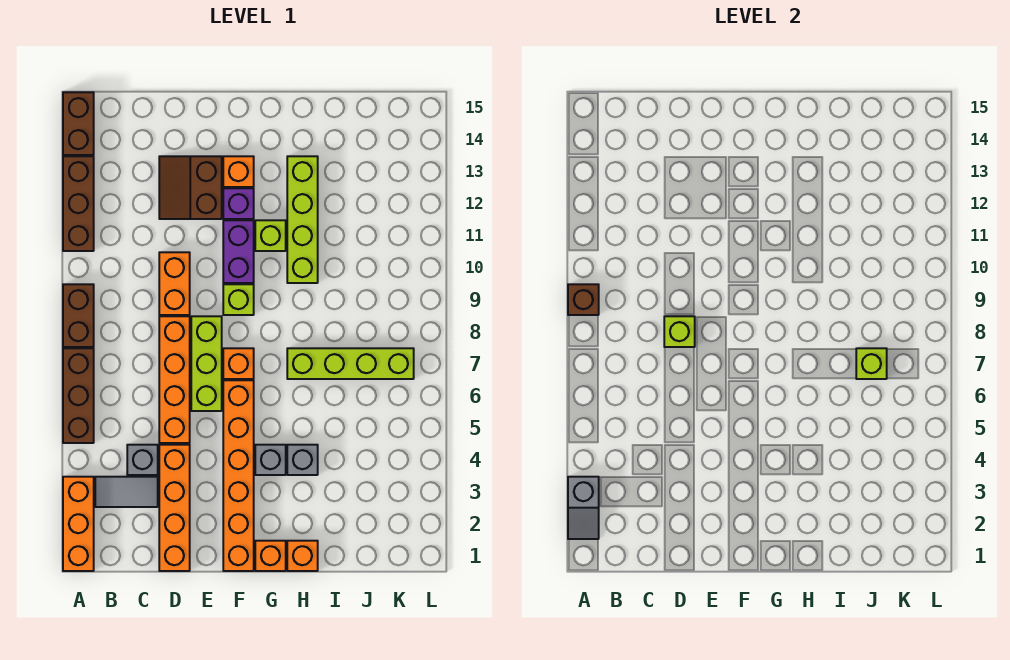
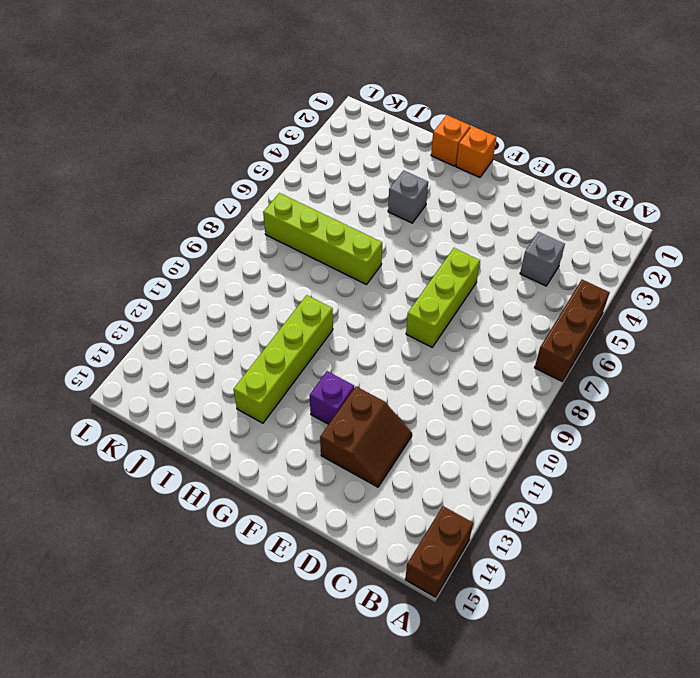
none -> orange brick A1:A3 level 1
none -> brown brick A8:A9 level 1
none -> brown brick A11:A13 level 1

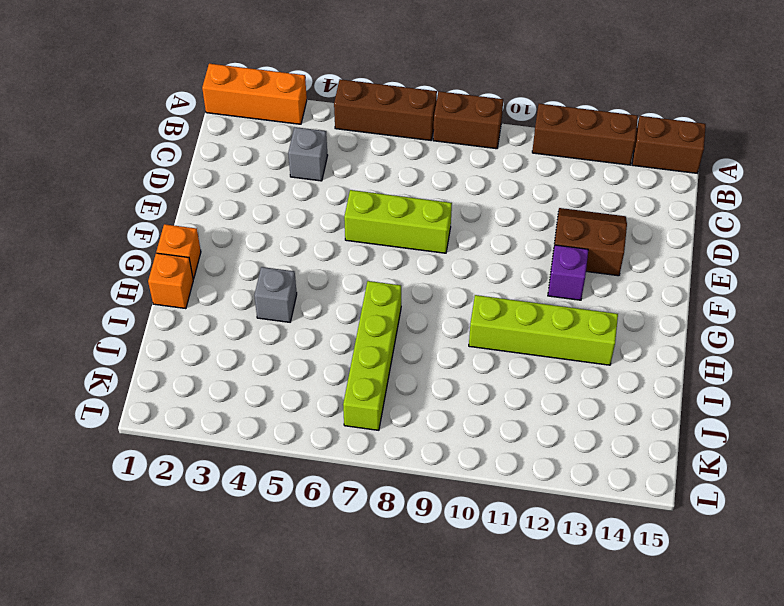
none -> grey tile B3:C3 level 1
none -> orange brick D1:D4 level 1
none -> orange brick D5:D8 level 1

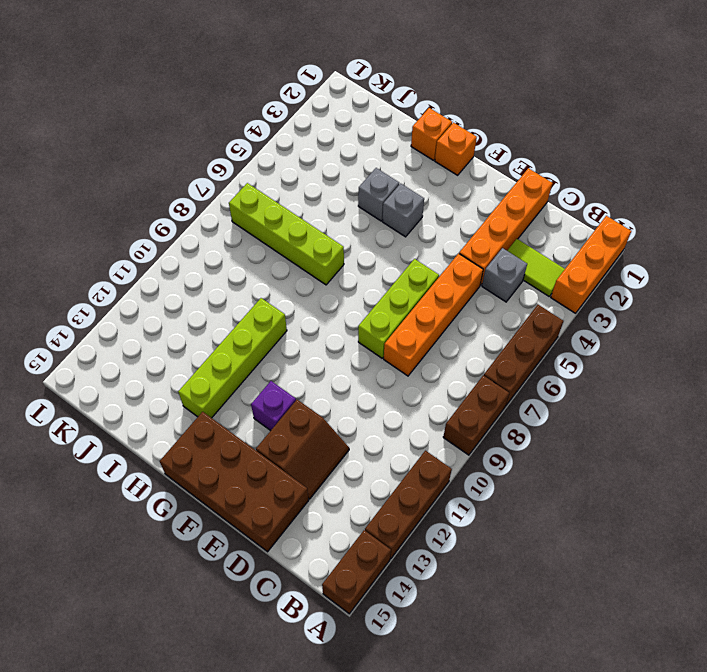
lime tile B3:C3 level 1 -> grey tile B3:C3 level 1
brown brick D14:G15 level 1 -> none
none -> orange brick D9:D10 level 1
none -> orange brick F1:F6 level 1
none -> orange brick F7 level 1

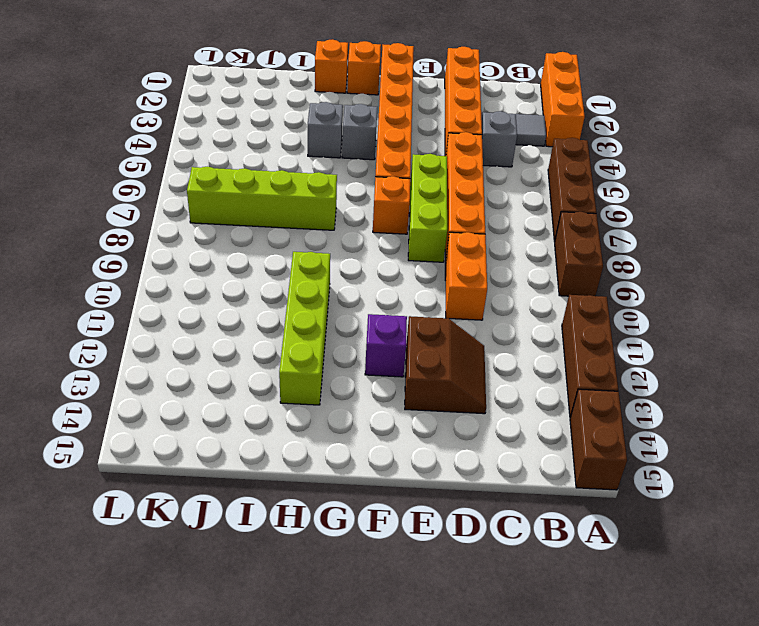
none -> lime brick F9 level 1
none -> purple brick F10:F11 level 1
none -> orange brick F13 level 1

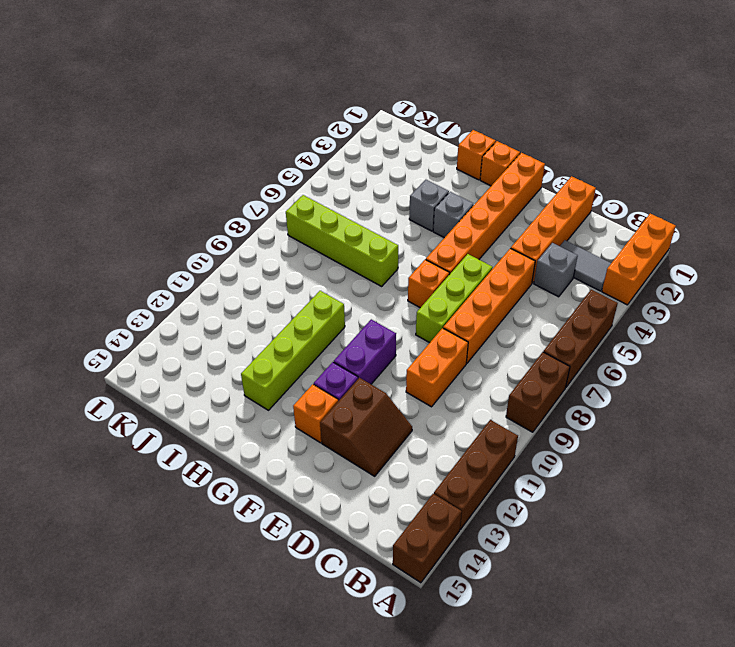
none -> lime brick F9 level 1
none -> lime brick G11 level 1
none -> grey slope A2:A3 level 2 top 3

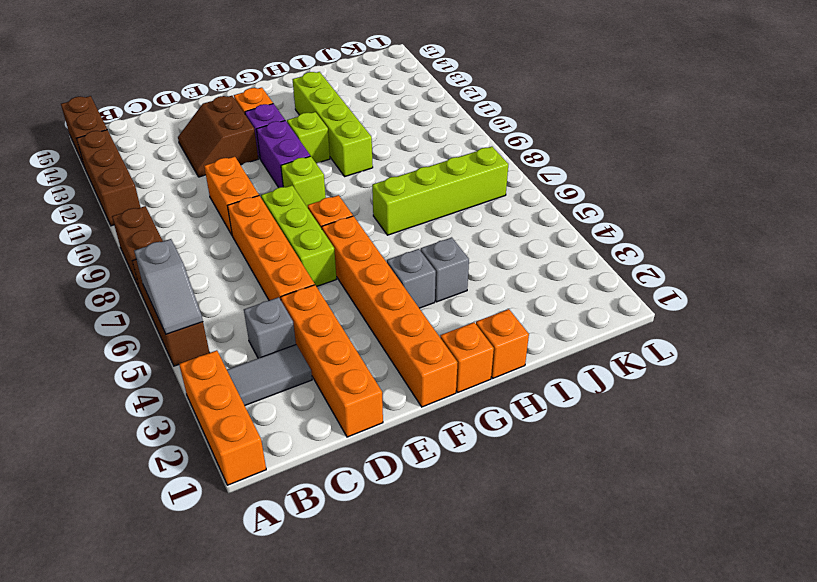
grey slope A5:A6 level 2 top 6 -> grey slope A2:A3 level 2 top 3
none -> brown brick A9 level 2
none -> lime brick D8 level 2
none -> lime brick J7 level 2

